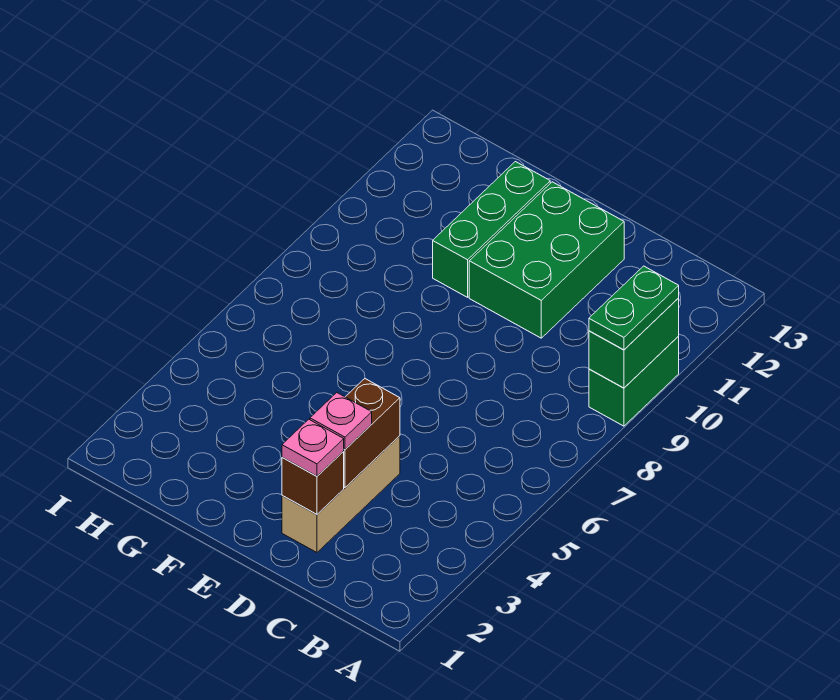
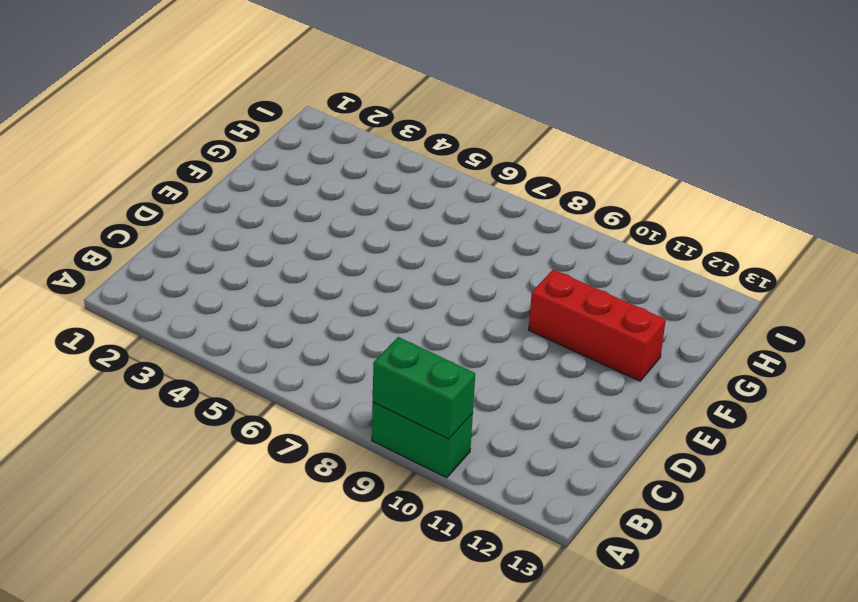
red brick F10:F12 level 1 -> green brick F10:F12 level 1
none -> tan brick D2:D4 level 1
none -> green brick D10:E12 level 1

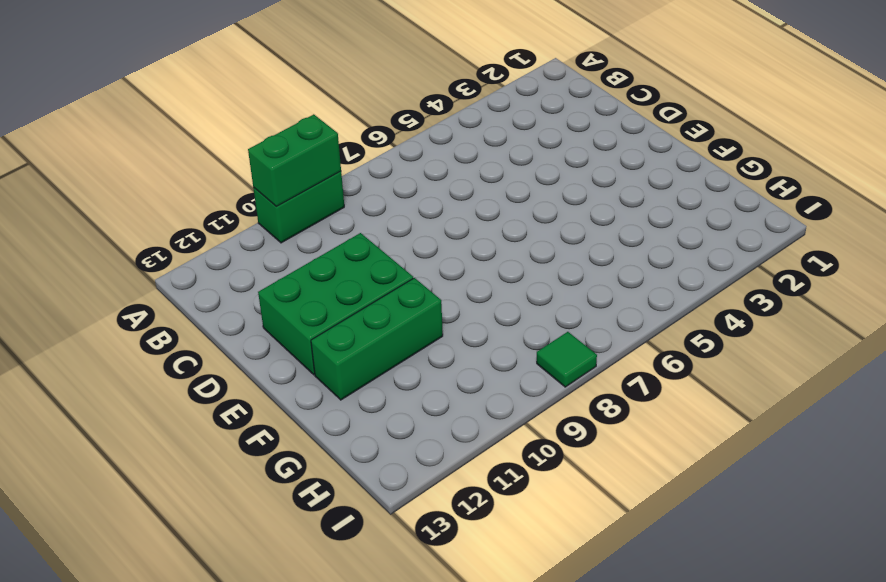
green tile I8 level 1 -> none
none -> tan brick D2:D4 level 1
none -> brown brick D2 level 2

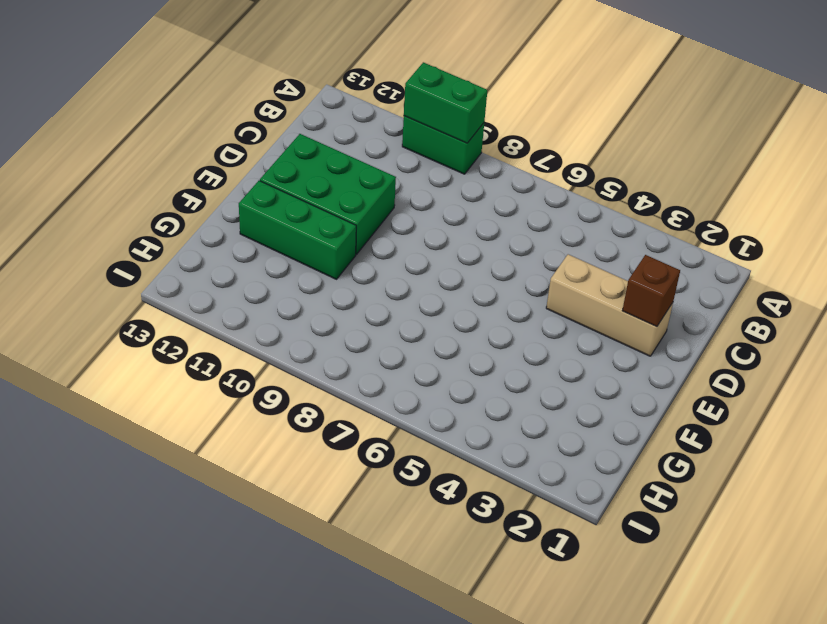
none -> brown brick D3:D4 level 2
none -> green plate A9:A10 level 3

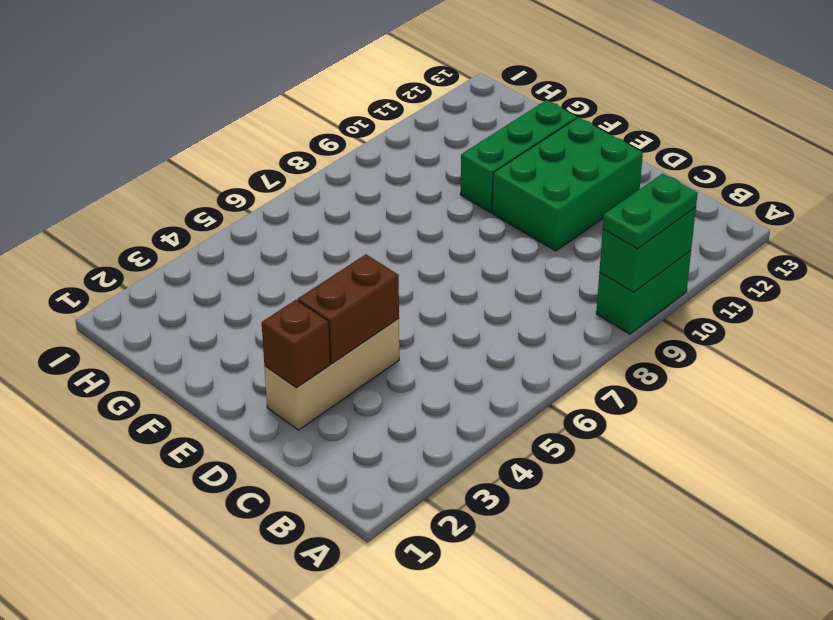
none -> pink plate D2 level 3
none -> pink plate D3 level 3

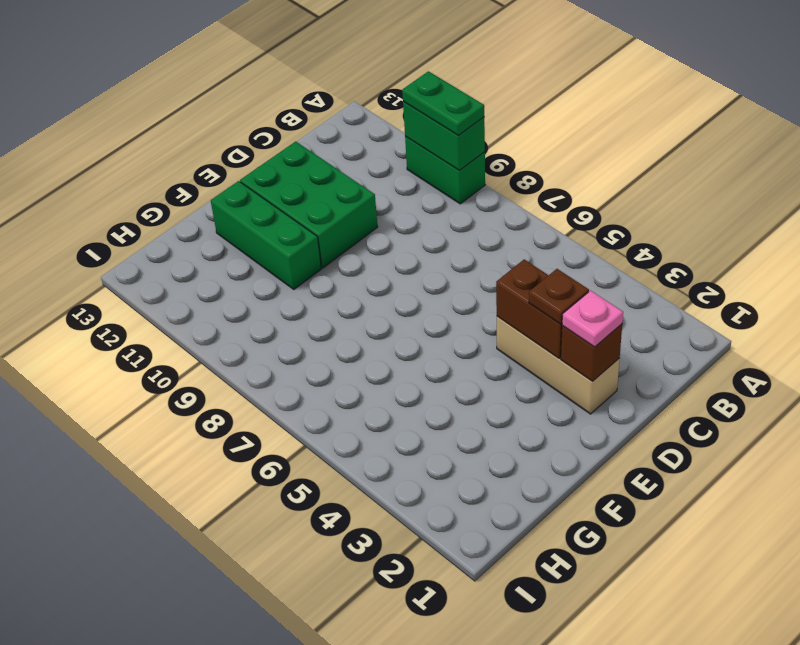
brown plate D3 level 3 -> pink plate D3 level 3

